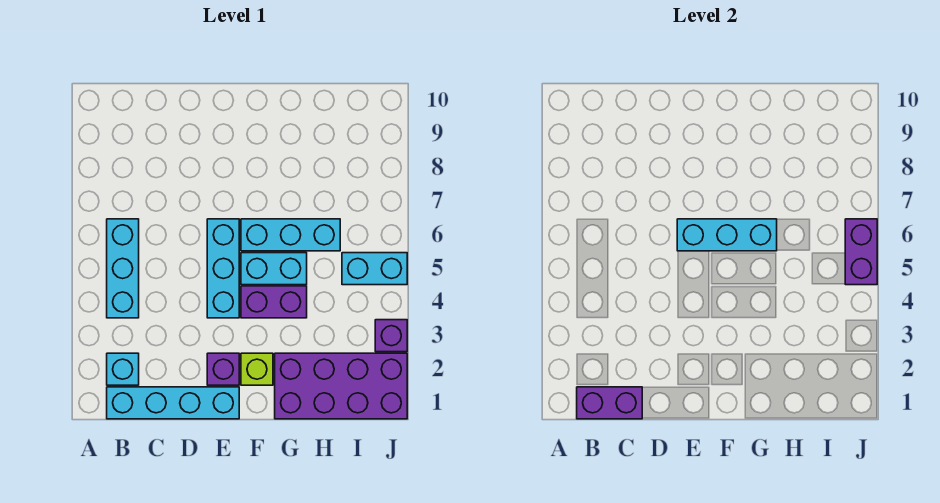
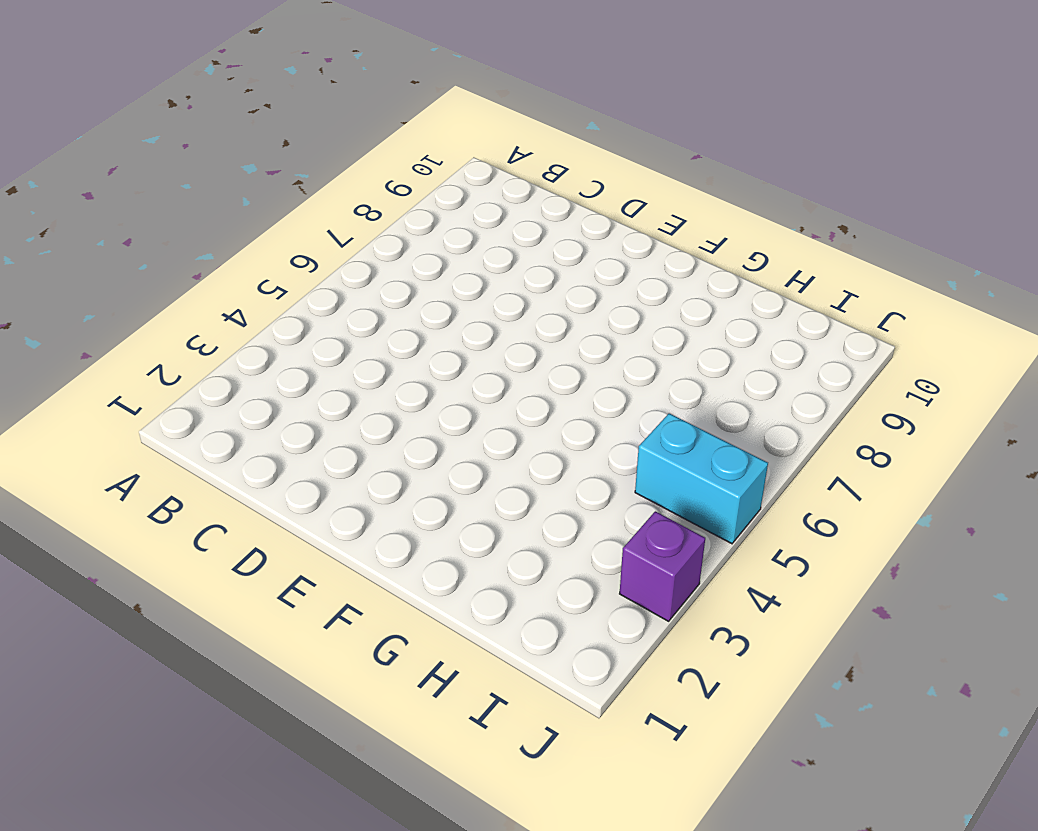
none -> cyan brick B1:E1 level 1
none -> cyan brick B2 level 1
none -> cyan brick B4:B6 level 1

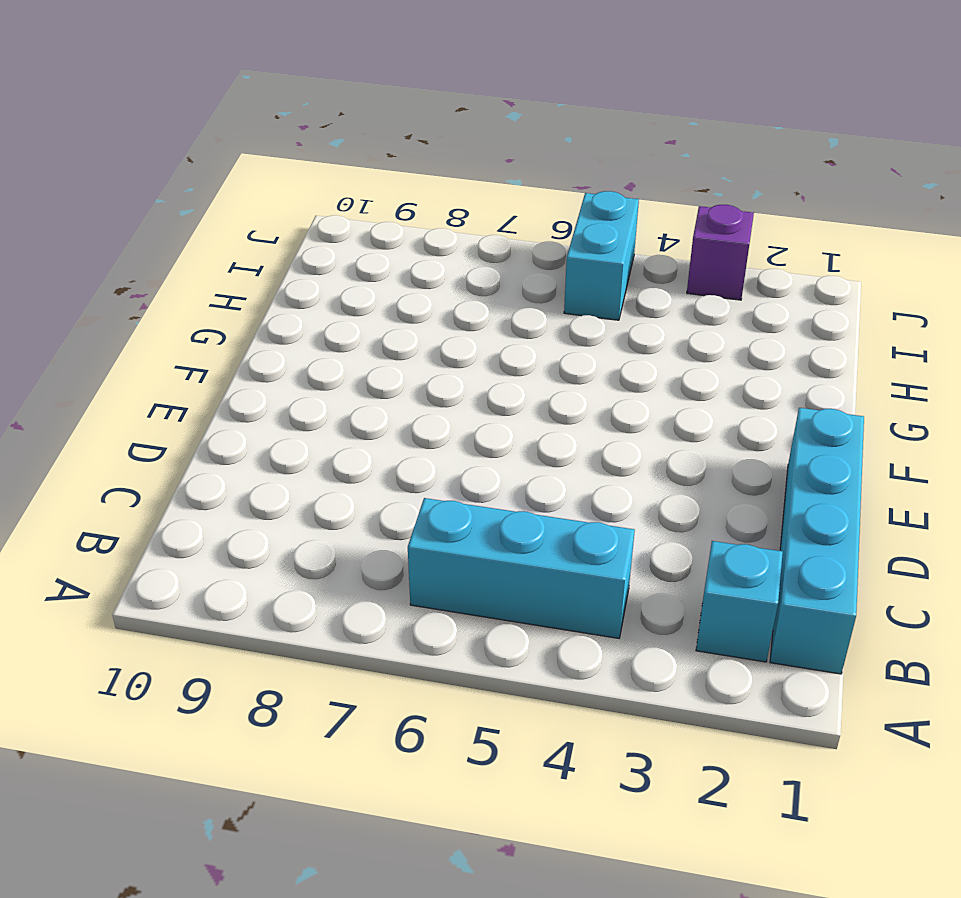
none -> purple brick E2 level 1
none -> cyan brick E4:E6 level 1
none -> lime brick F2 level 1

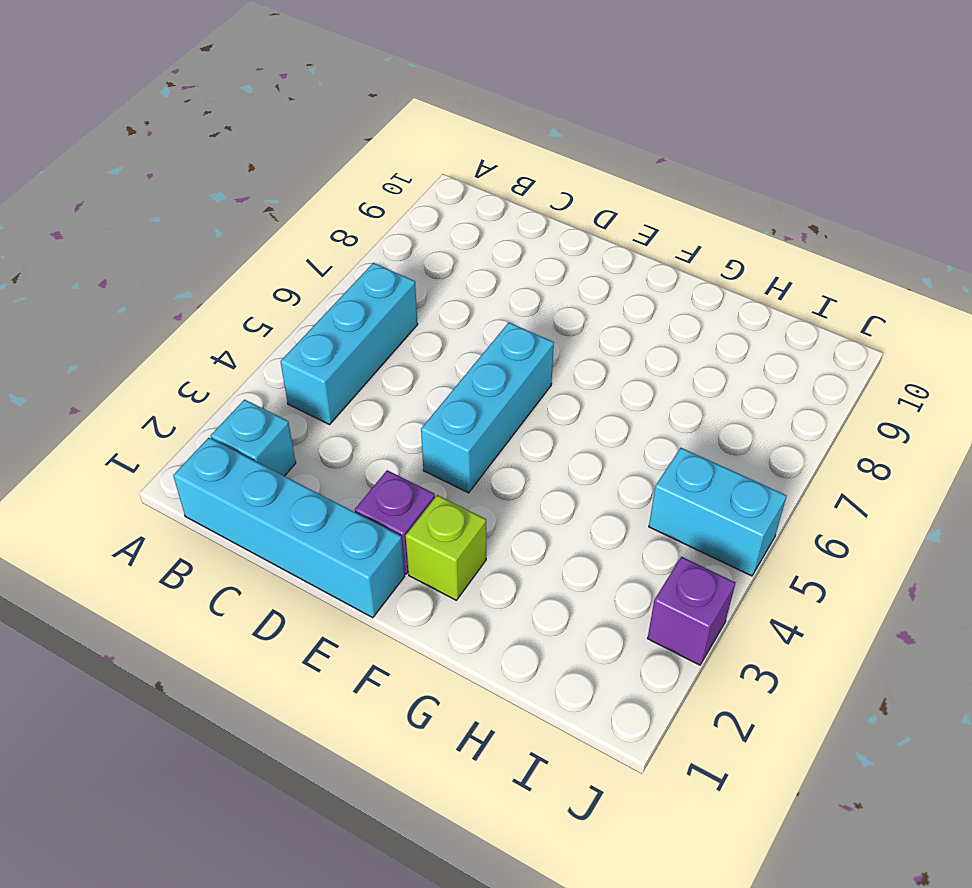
none -> purple brick F4:G4 level 1
none -> cyan brick F5:G5 level 1
none -> cyan brick F6:H6 level 1

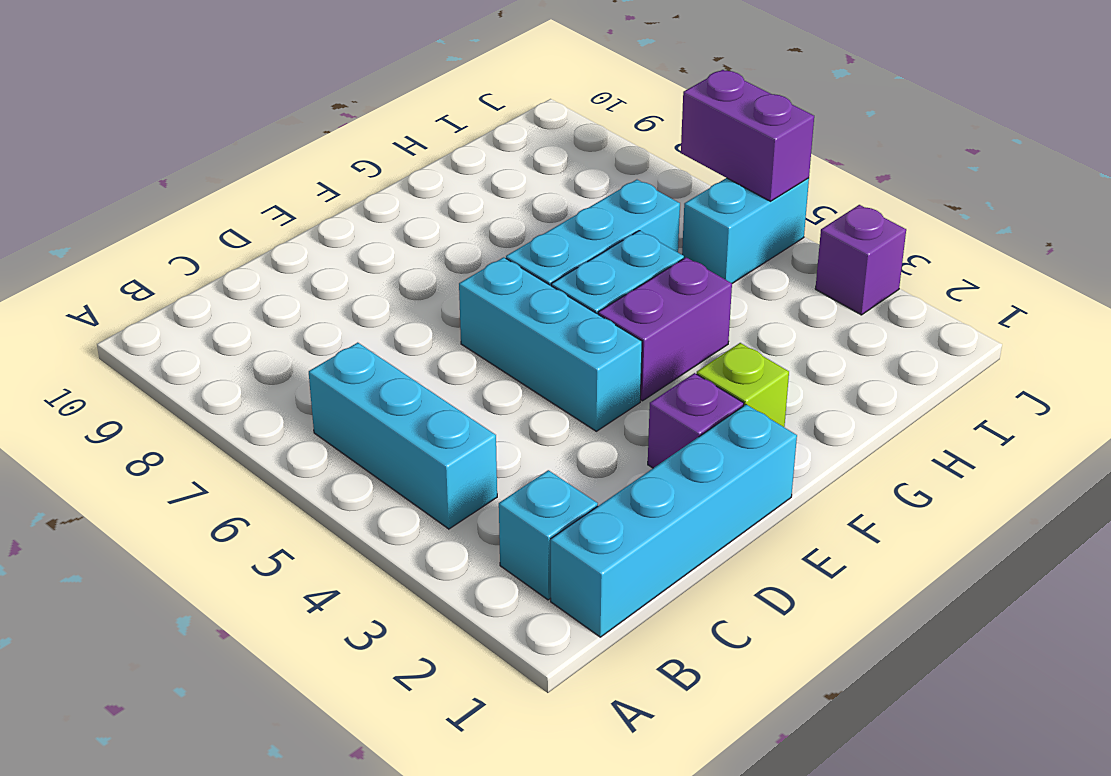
none -> purple brick G1:J2 level 1
none -> purple brick B1:C1 level 2
none -> cyan brick E6:G6 level 2

